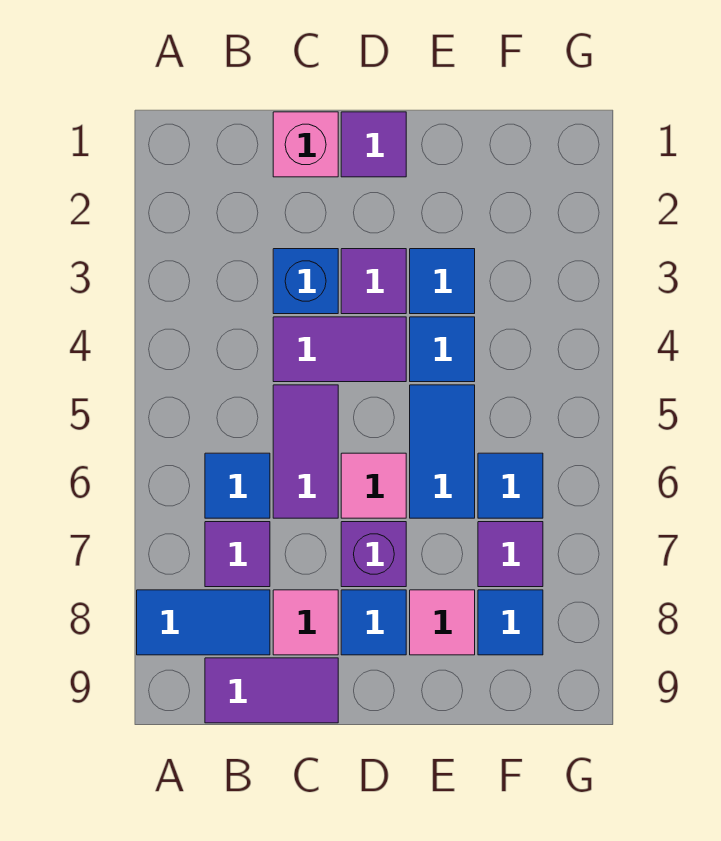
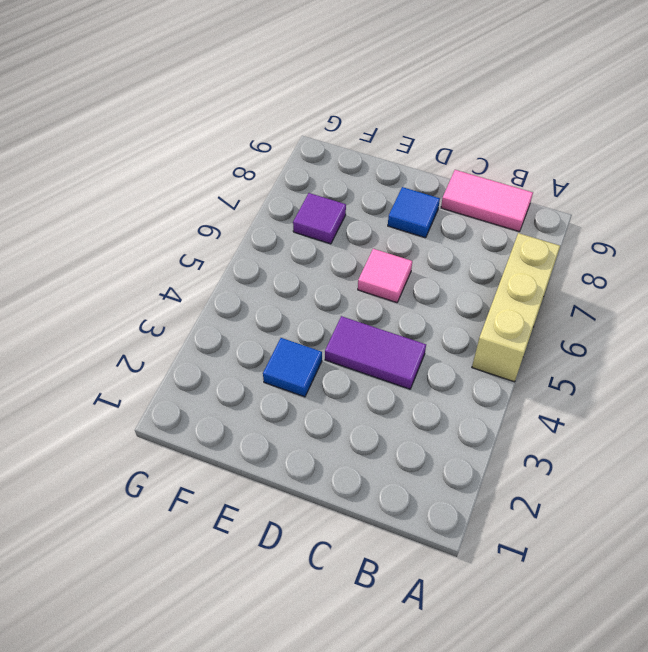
tan brick A5:A7 level 1 -> none
pink tile B9:C9 level 1 -> purple tile B9:C9 level 1
none -> blue tile A8:B8 level 1
none -> blue tile B6 level 1
none -> purple tile B7 level 1

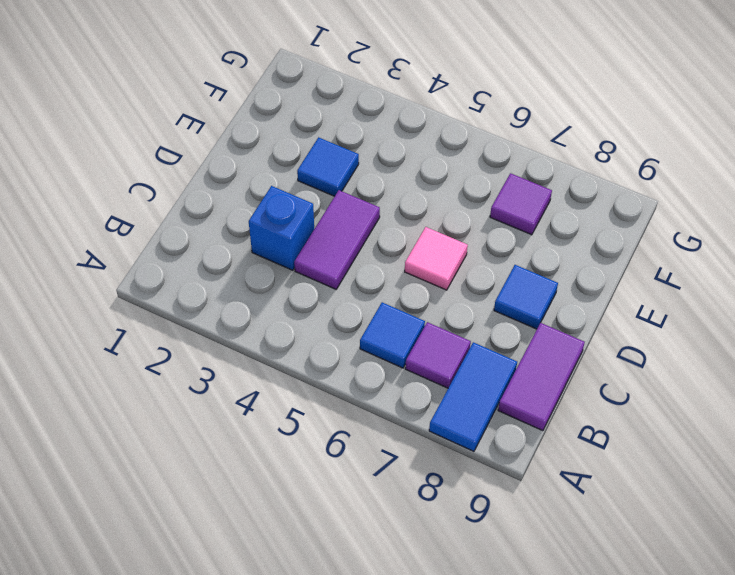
none -> pink brick C1 level 1
none -> purple tile C5:C6 level 1
none -> pink tile C8 level 1

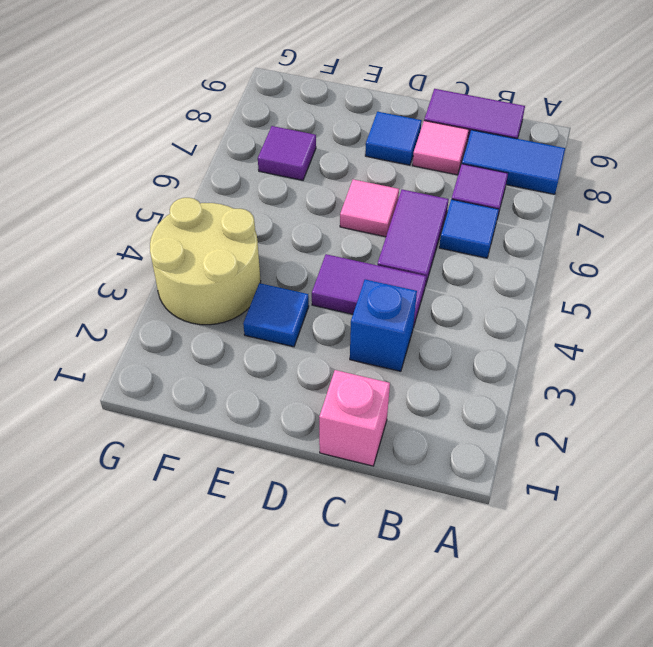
tan round brick F3:G4 level 1 -> none
none -> purple tile D1 level 1
none -> purple tile D3 level 1
none -> purple brick D7 level 1

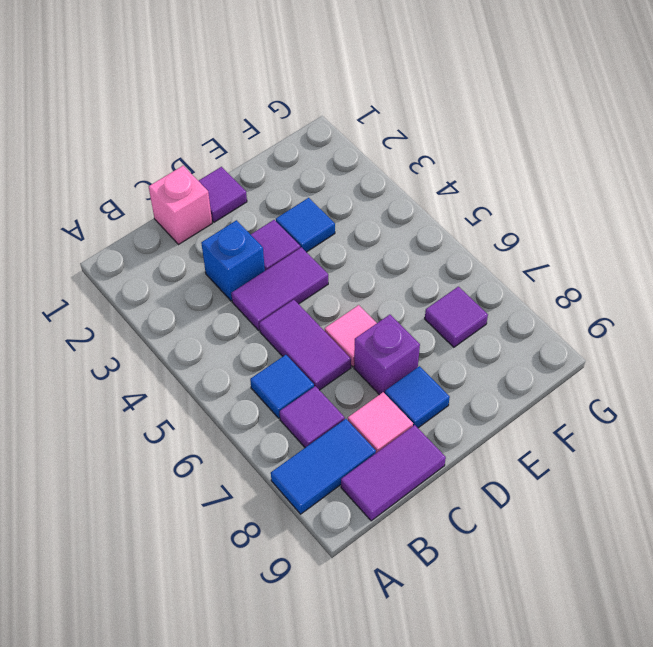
none -> blue tile E4 level 1
none -> blue tile E5:E6 level 1
none -> pink tile E8 level 1

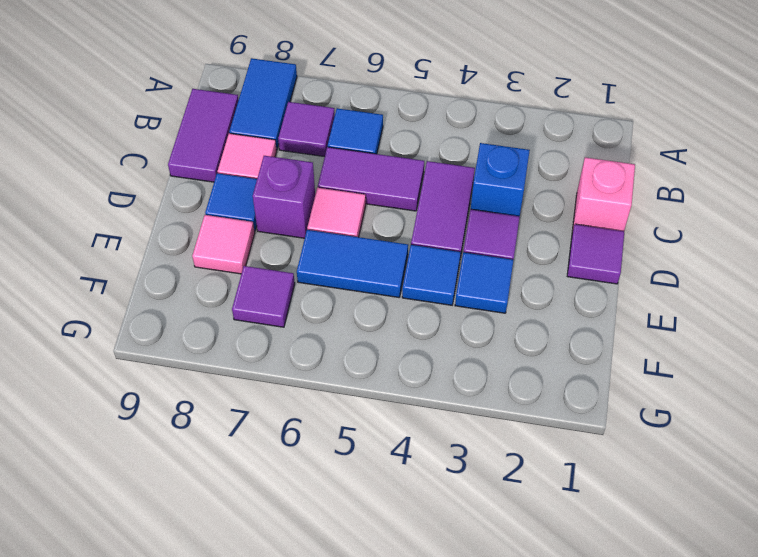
none -> blue tile F6 level 1
none -> blue tile F8 level 1

